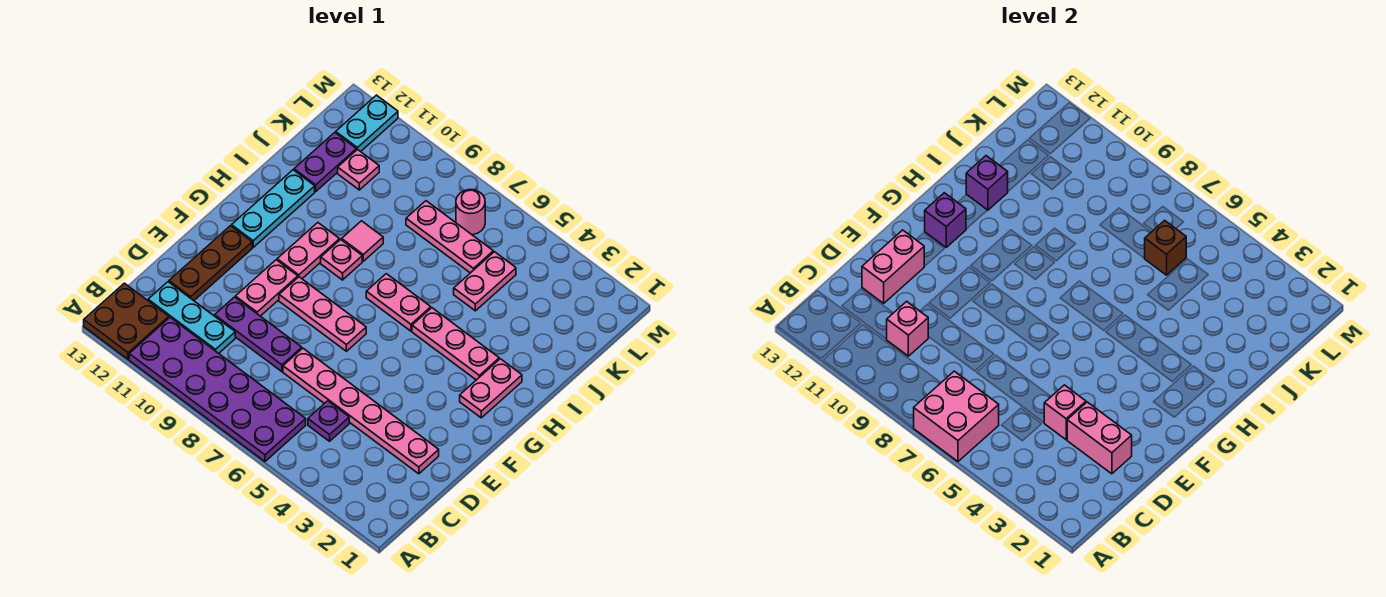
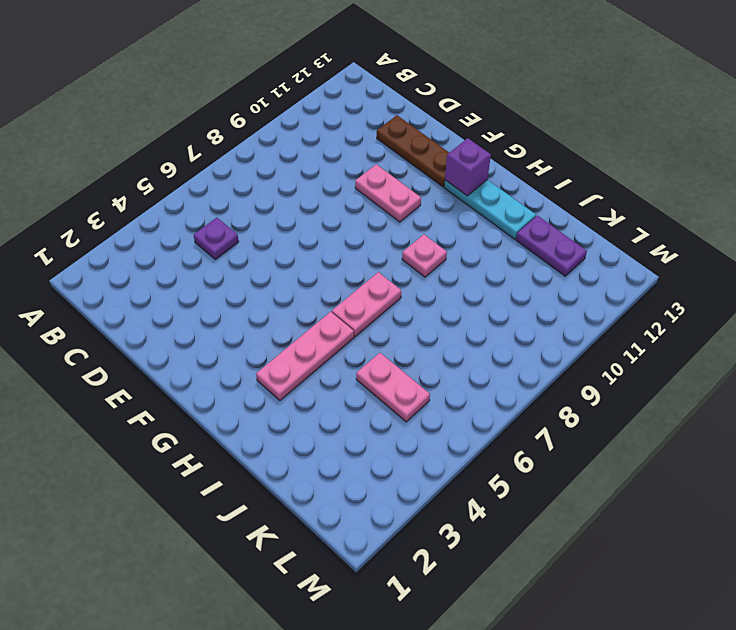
none -> purple plate A6:B11 level 1
none -> brown plate A12:B13 level 1
none -> cyan plate C10:C12 level 1
none -> pink plate D2:D7 level 1

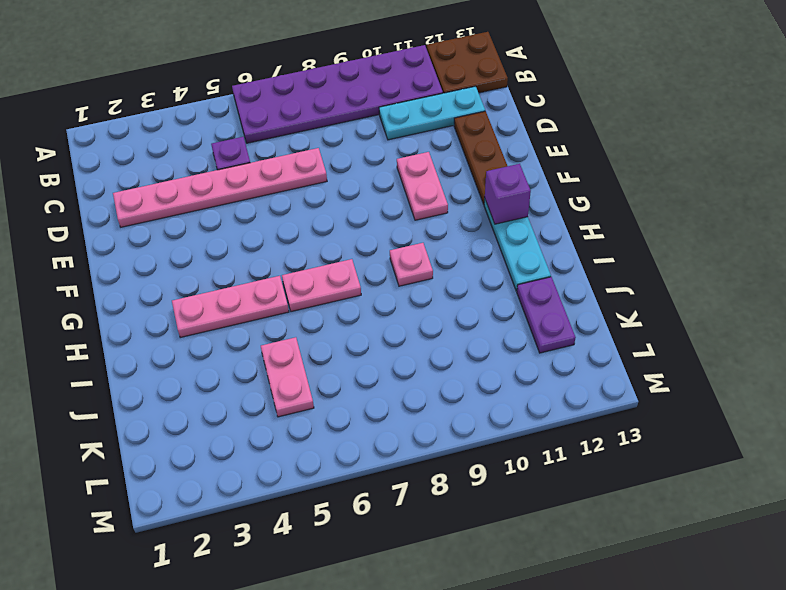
none -> purple plate D8:D10 level 1
none -> pink plate F7:F9 level 1
none -> pink plate G2:H2 level 1
none -> pink plate G10:H10 level 1

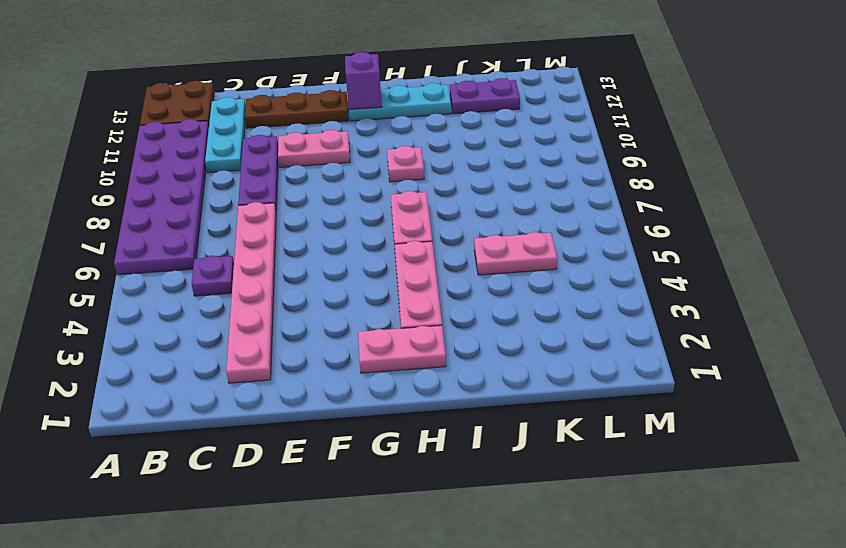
none -> pink plate F7:F9 level 1
none -> pink plate G10:H10 level 1
none -> pink tile I9 level 1
none -> pink plate K6:K8 level 1

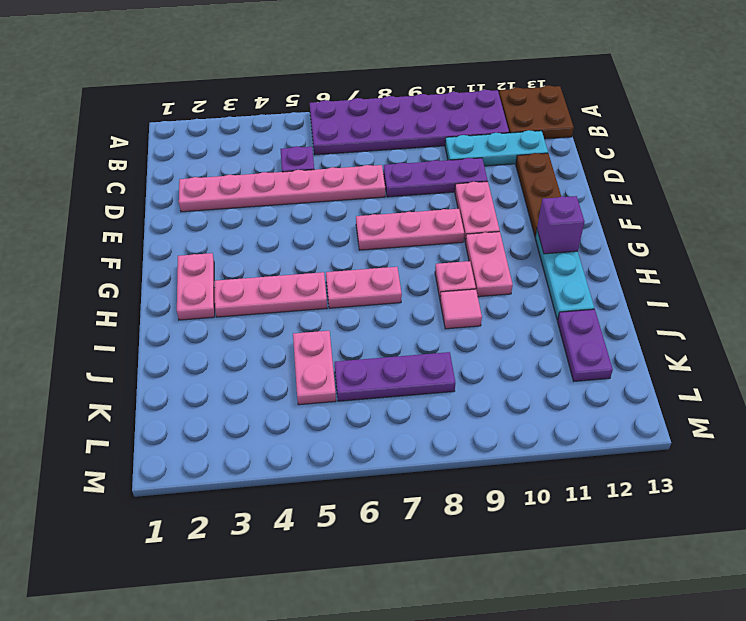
purple plate K6:K8 level 1 -> pink plate K6:K8 level 1
none -> pink plate K11 level 1
none -> pink round brick L7 level 1
none -> cyan plate L12:M12 level 1
none -> pink brick A6:B7 level 2

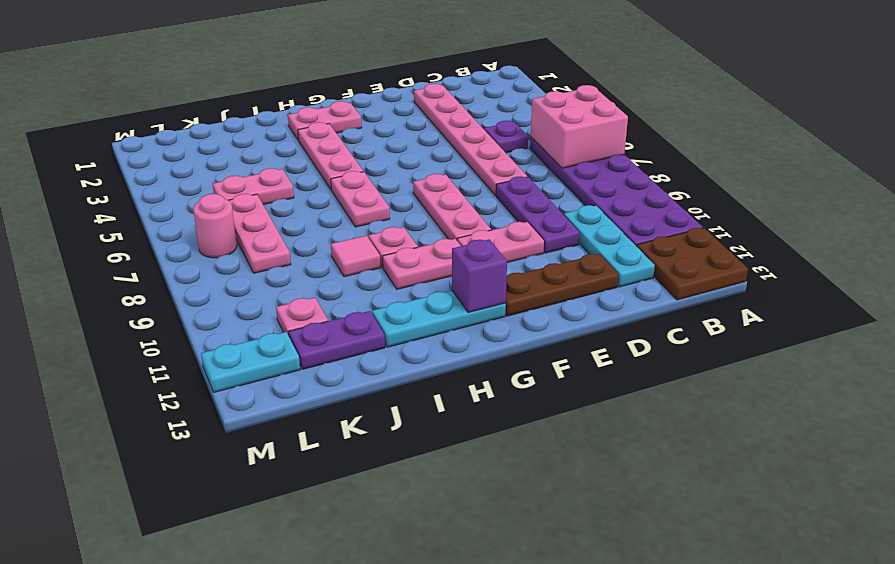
none -> pink brick C10 level 2
none -> pink brick D2:D3 level 2
none -> pink brick D4 level 2
none -> pink brick D12:E12 level 2

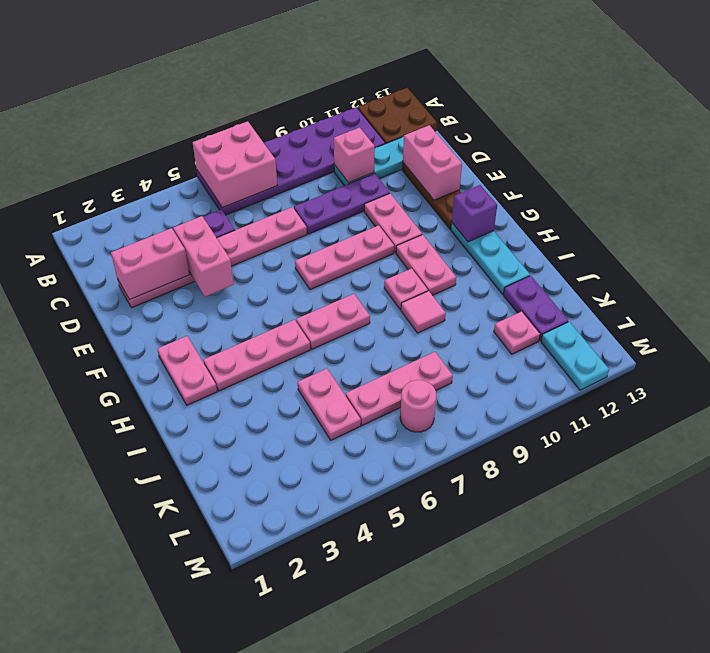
pink brick D4:E4 level 2 -> pink brick D4 level 2
none -> purple brick I12 level 2
none -> brown brick K6 level 2

